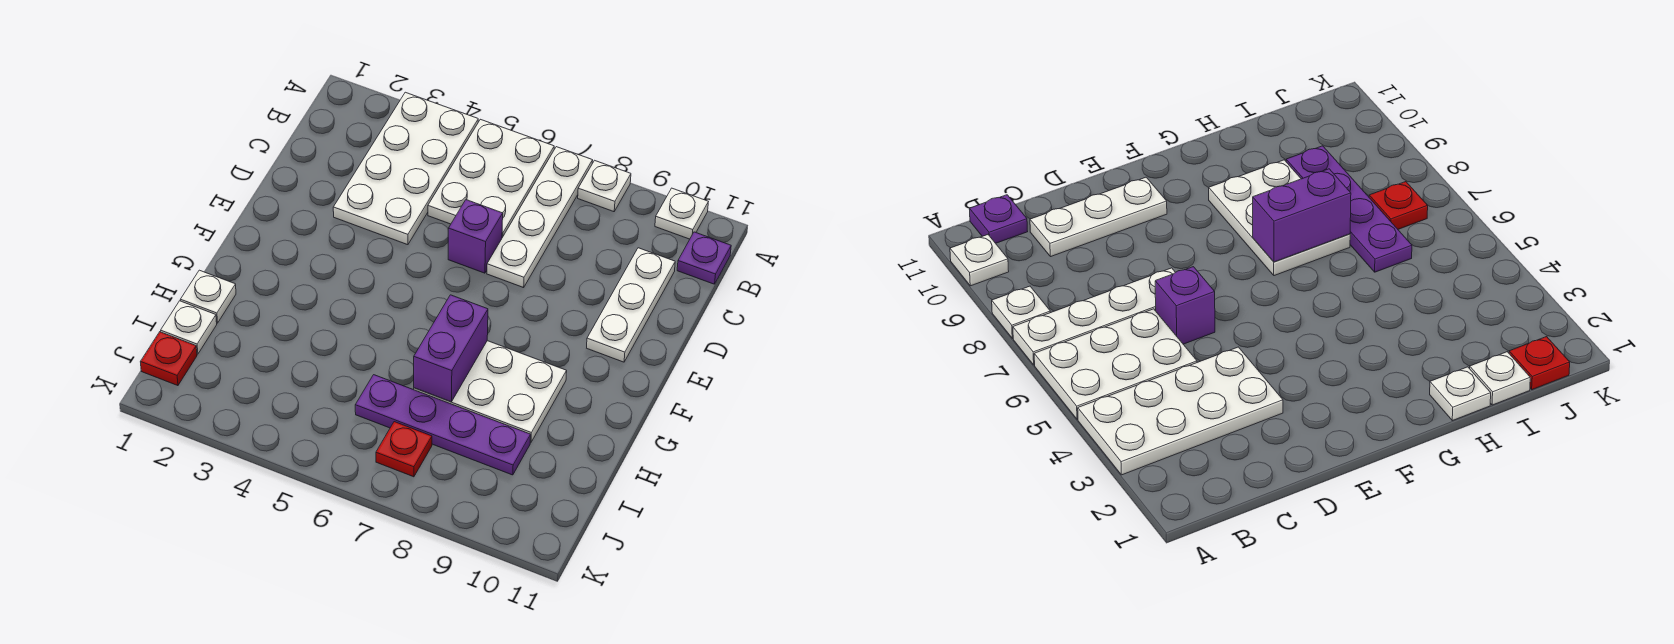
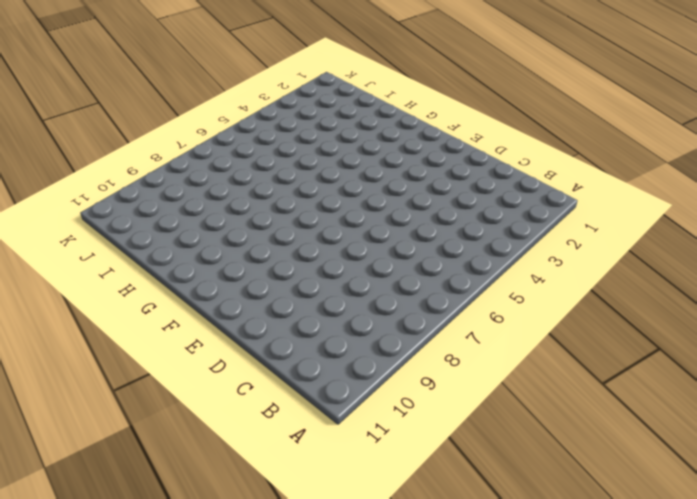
none -> white plate A3:D4 level 1
none -> white plate A5:C6 level 1
none -> white plate A7:D7 level 1

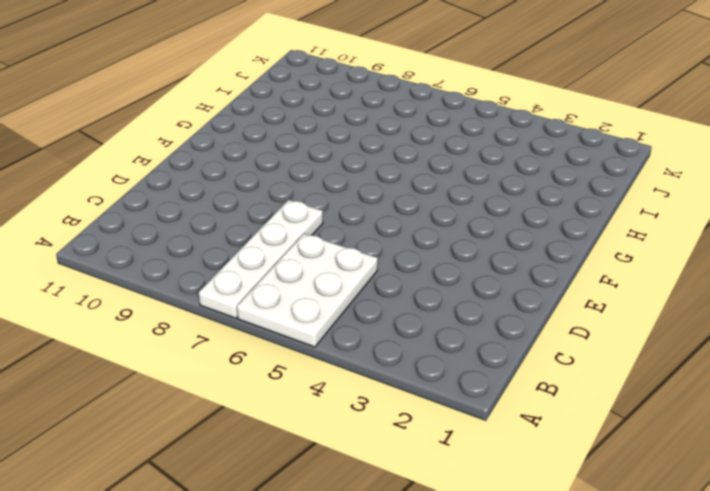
none -> white plate A3:D4 level 1
none -> white plate A8 level 1
none -> white plate A10 level 1

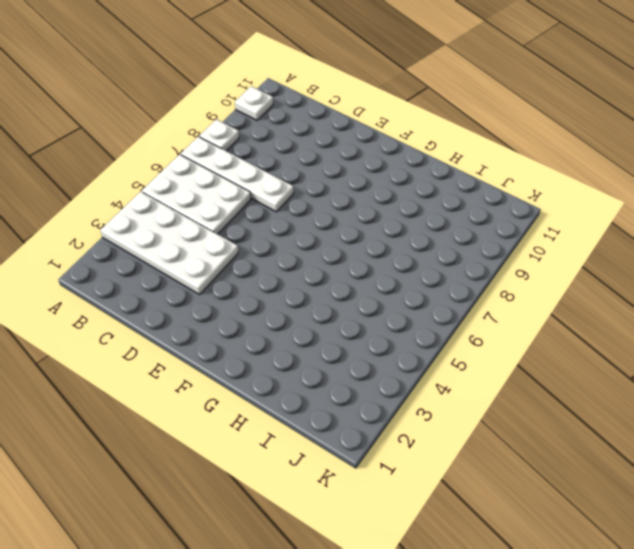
none -> purple plate B11 level 1
none -> white plate C10:E10 level 1
none -> purple brick D6 level 1

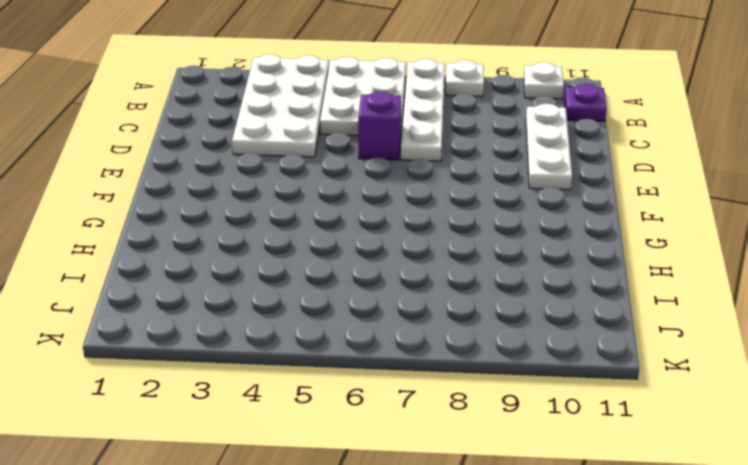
none -> white plate G7:H9 level 1
none -> white plate H1 level 1
none -> white plate I1 level 1

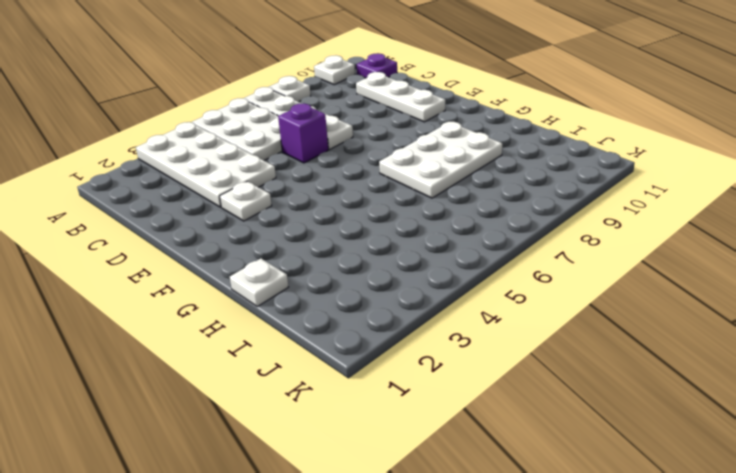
white plate E3 level 1 -> white plate I1 level 1
none -> purple plate I6:I9 level 1
none -> red plate J1 level 1
none -> red plate J7 level 1

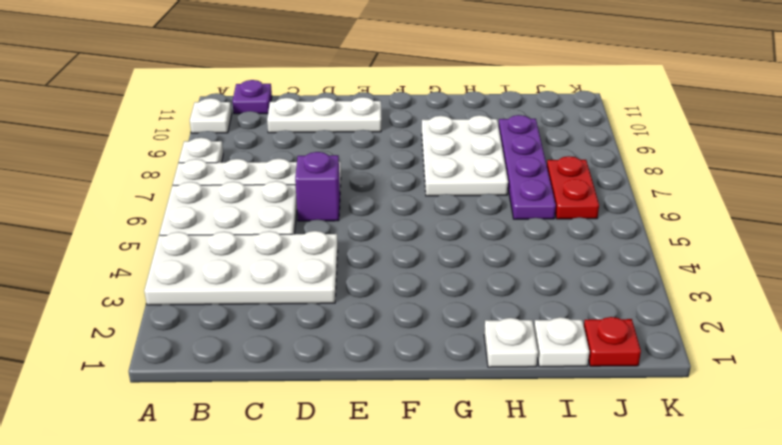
red plate J6:J7 level 1 -> red plate J7 level 1
none -> purple brick G7:H7 level 2

